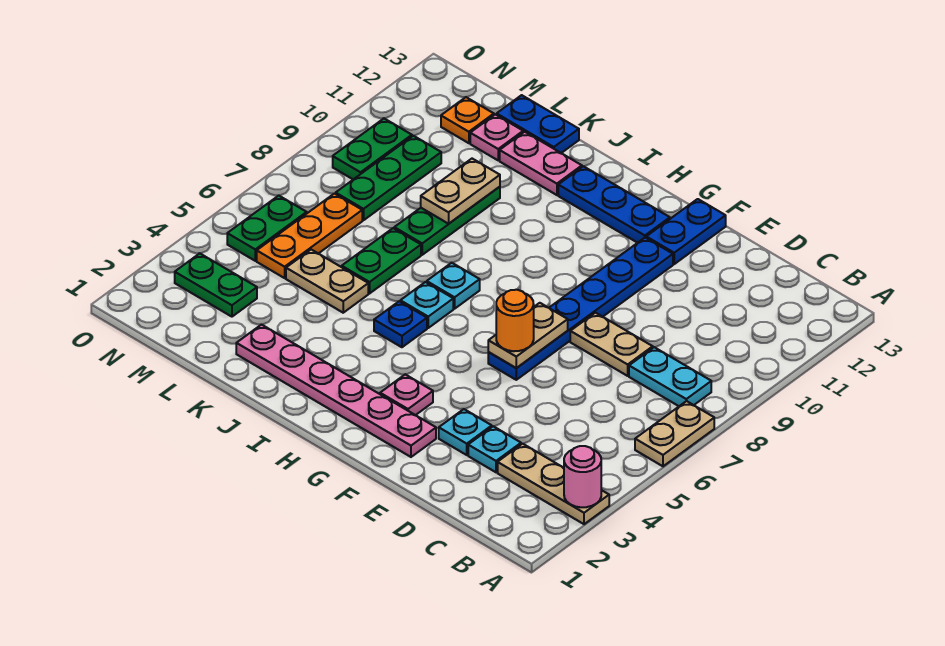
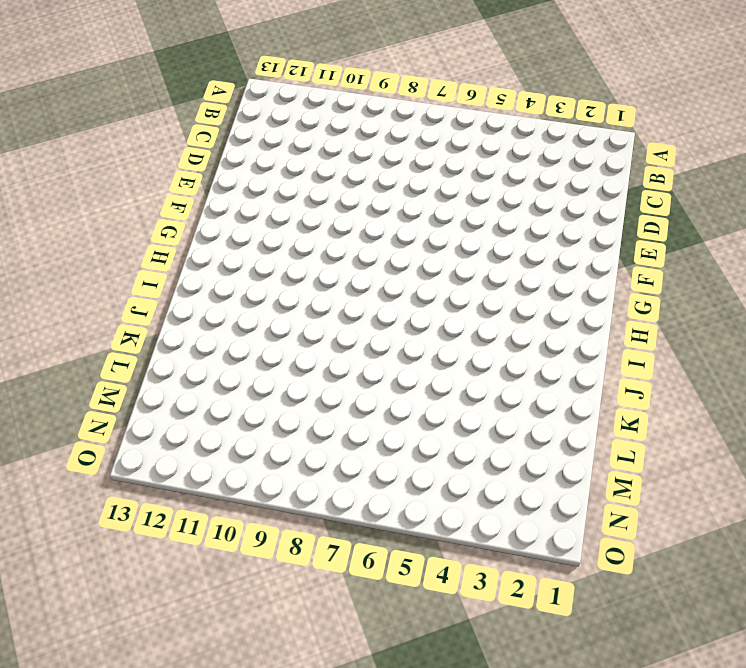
none -> tan plate A3:C3 level 1
none -> tan plate A6:A7 level 1
none -> cyan plate B8:C8 level 1
none -> cyan plate D3 level 1

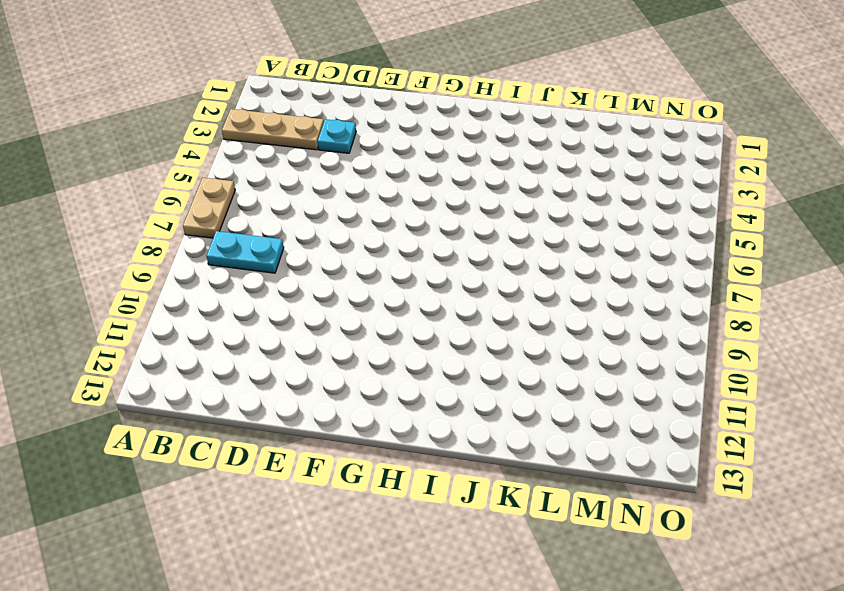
none -> tan plate D8:E8 level 1
none -> cyan plate E3 level 1
none -> pink plate F2:K2 level 1
none -> blue plate F6:F11 level 1

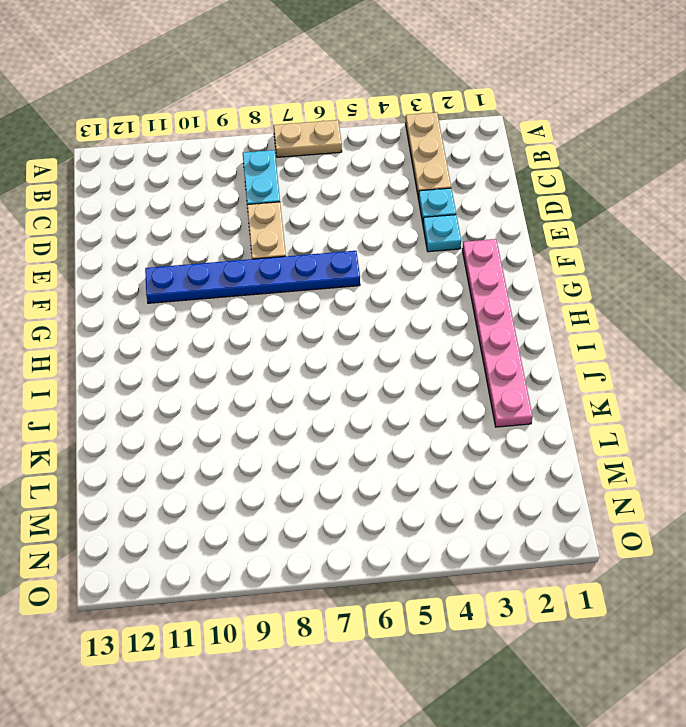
none -> blue plate F12:F13 level 1
none -> pink plate G3 level 1
none -> blue plate G12:I12 level 1
none -> blue plate I5 level 1

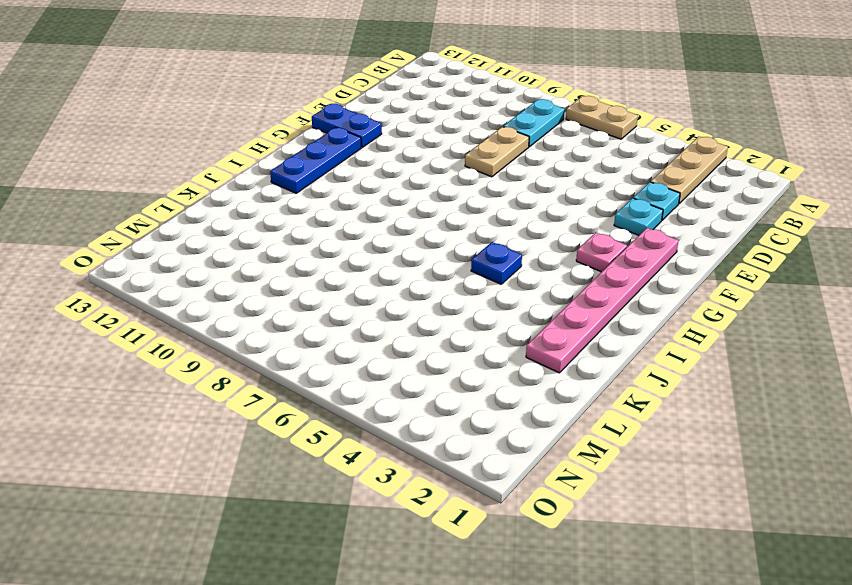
none -> blue plate F6:F11 level 1
none -> cyan plate I6 level 1
none -> cyan plate I7 level 1
none -> pink plate J12:K12 level 1

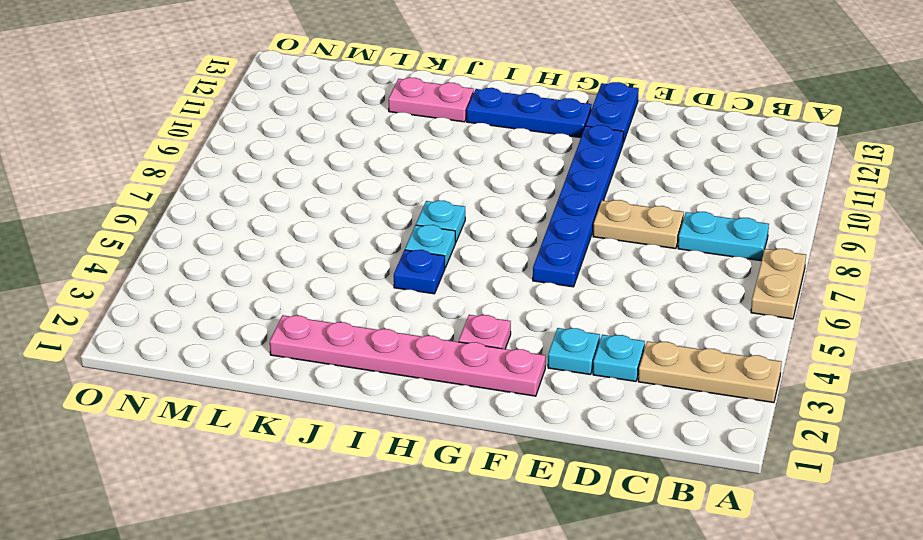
none -> tan plate K5:L5 level 1
none -> green plate K6:K7 level 1
none -> green plate K8:K10 level 1
none -> blue plate K13:L13 level 1

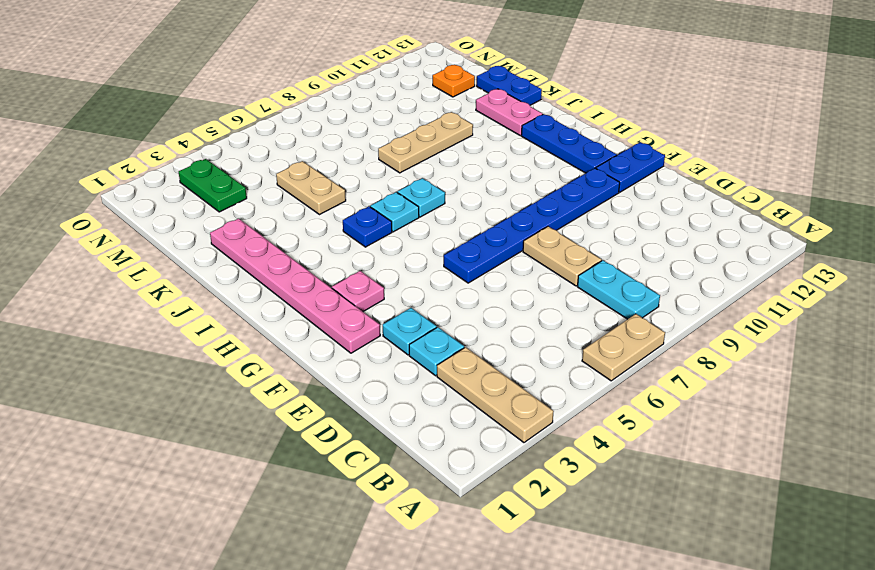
tan plate K8:K10 level 1 -> green plate K8:K10 level 1
none -> green plate K6:K7 level 1
none -> pink plate L12 level 1
none -> orange plate M5:M7 level 1
none -> green plate M8:M10 level 1

